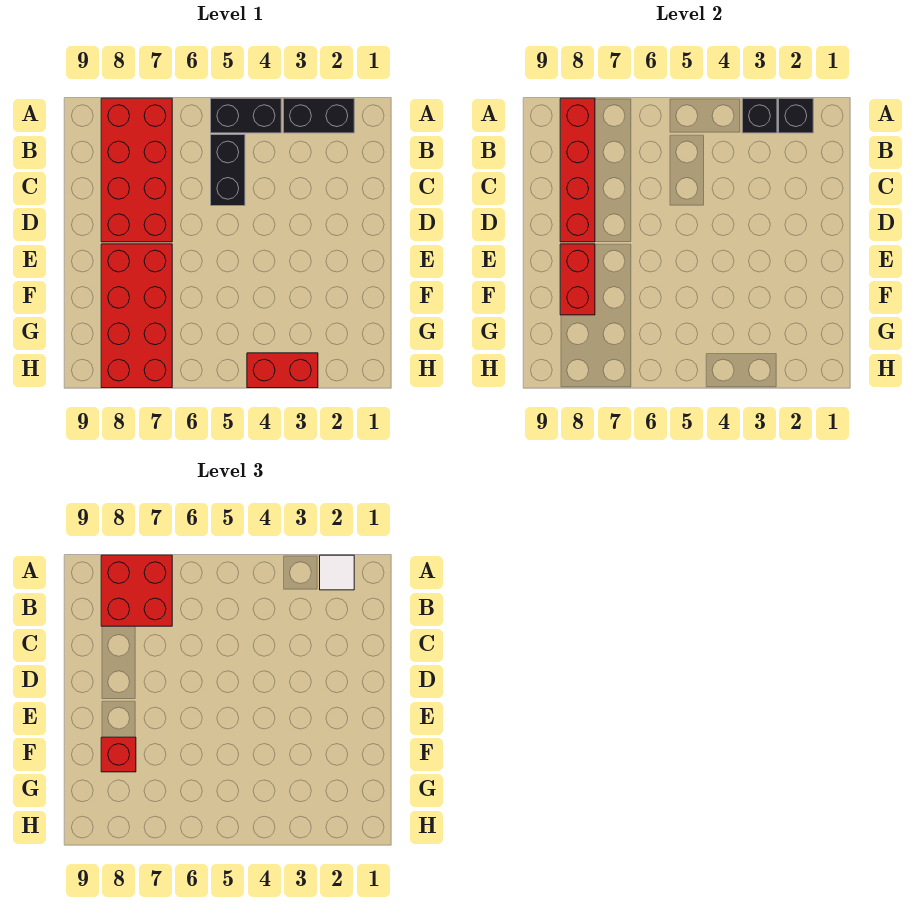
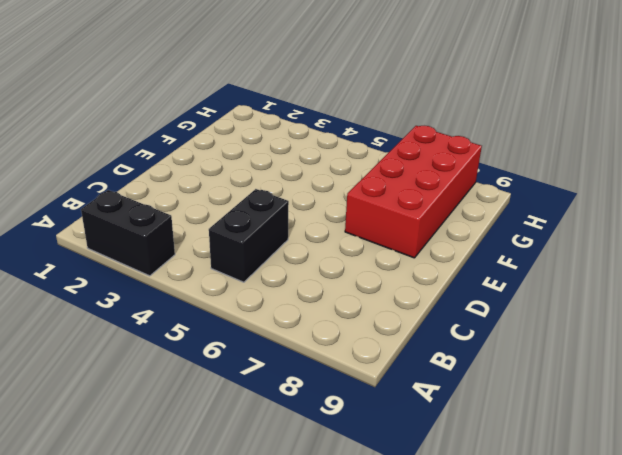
none -> black brick A4:A5 level 1
none -> red brick A7:D8 level 1
none -> red brick H3:H4 level 1

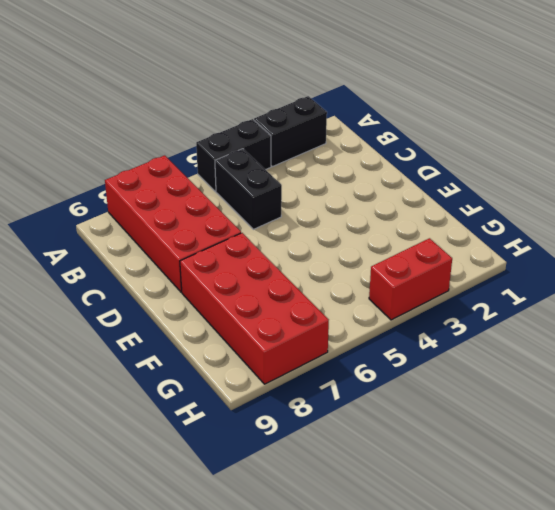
none -> black brick A2 level 2
none -> black brick A3 level 2
none -> red brick A8:D8 level 2

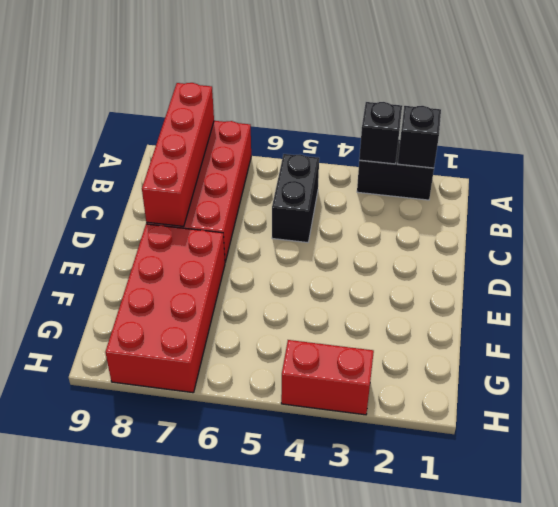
none -> black brick A4:A5 level 1
none -> red brick E8:F8 level 2
none -> white tile A2 level 3

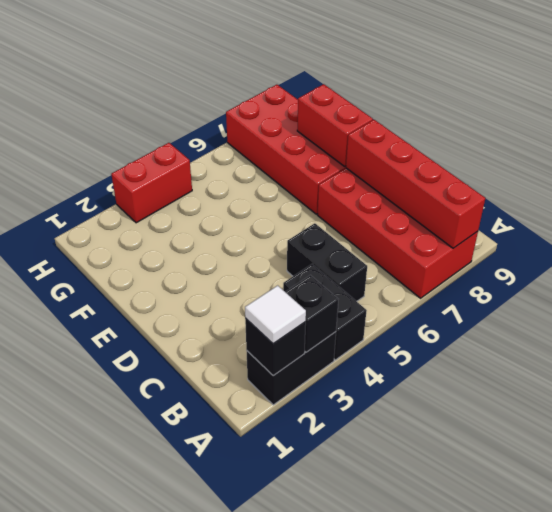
black brick A4:B4 level 1 -> black brick A4:A5 level 1
none -> red brick A7:B8 level 3
none -> red brick F8 level 3

